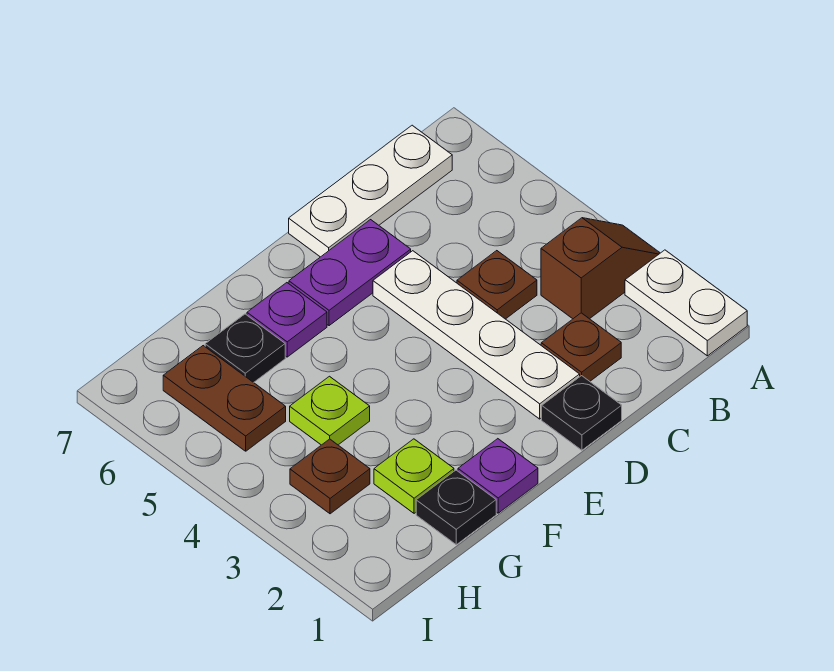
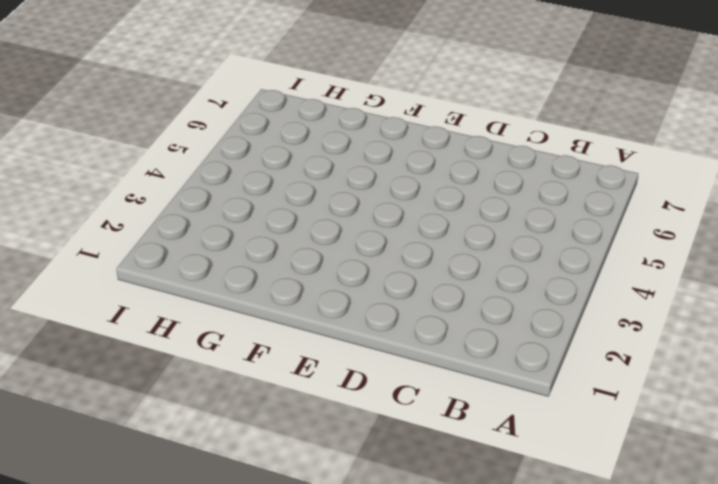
none -> white plate A1:A2 level 1
none -> brown slope A3:B3 level 1 top B
none -> white plate B7:D7 level 1

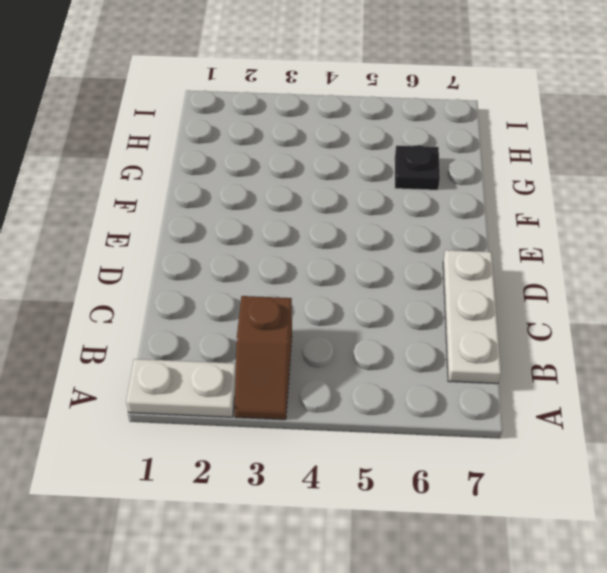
none -> brown plate C2 level 1
none -> brown plate C4 level 1
none -> black plate D1 level 1

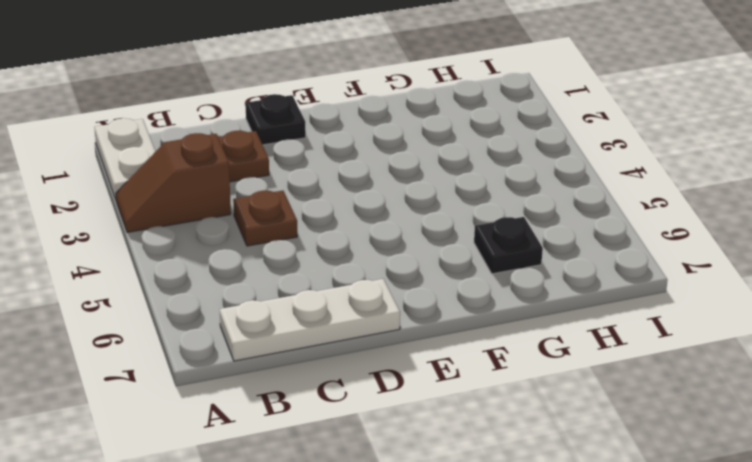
none -> white plate D2:D5 level 1
none -> purple plate D6:E6 level 1
none -> purple plate F1 level 1

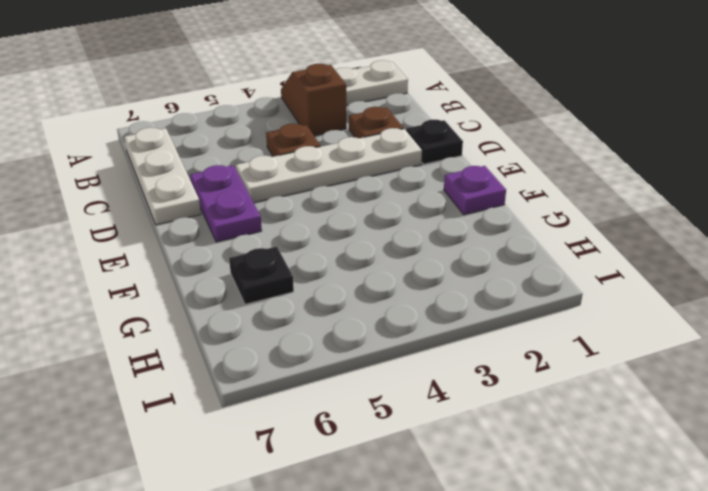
none -> purple plate F6 level 1
none -> black plate G1 level 1
none -> lime plate G2 level 1

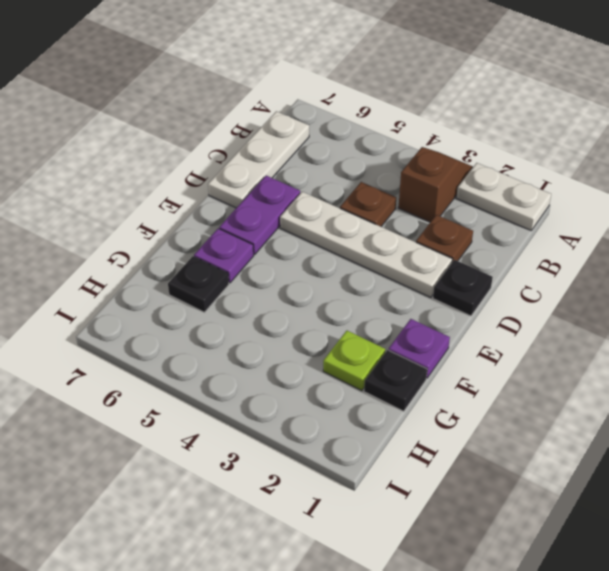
none -> lime plate G4 level 1
none -> brown plate H3 level 1
none -> brown plate H5:H6 level 1

